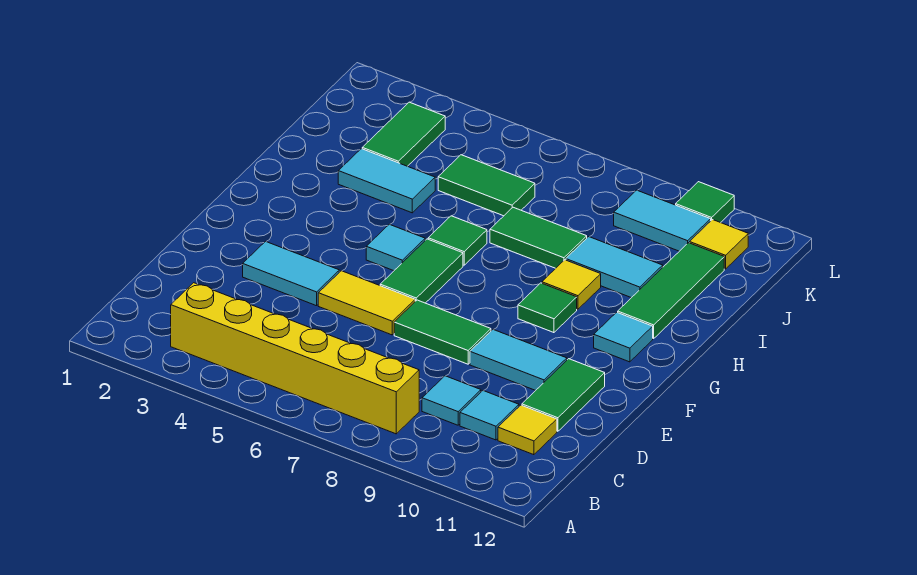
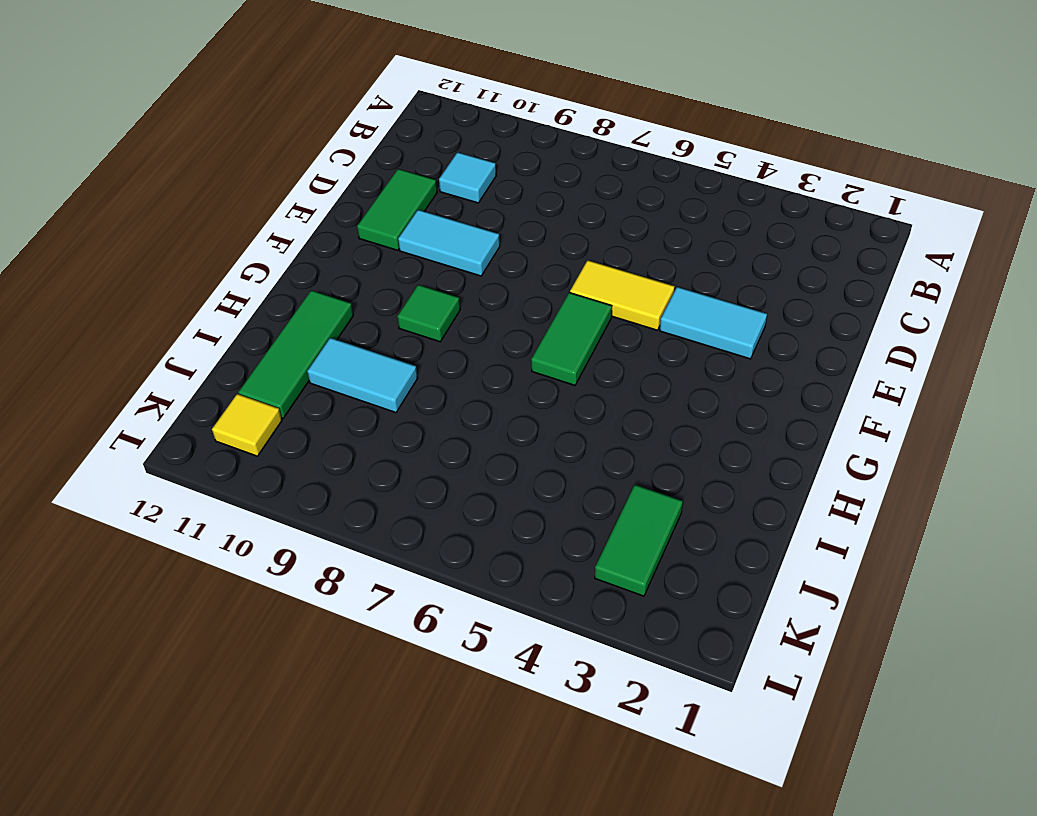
none -> yellow brick B3:B8 level 1
none -> cyan tile C9 level 1
none -> yellow tile C11 level 1

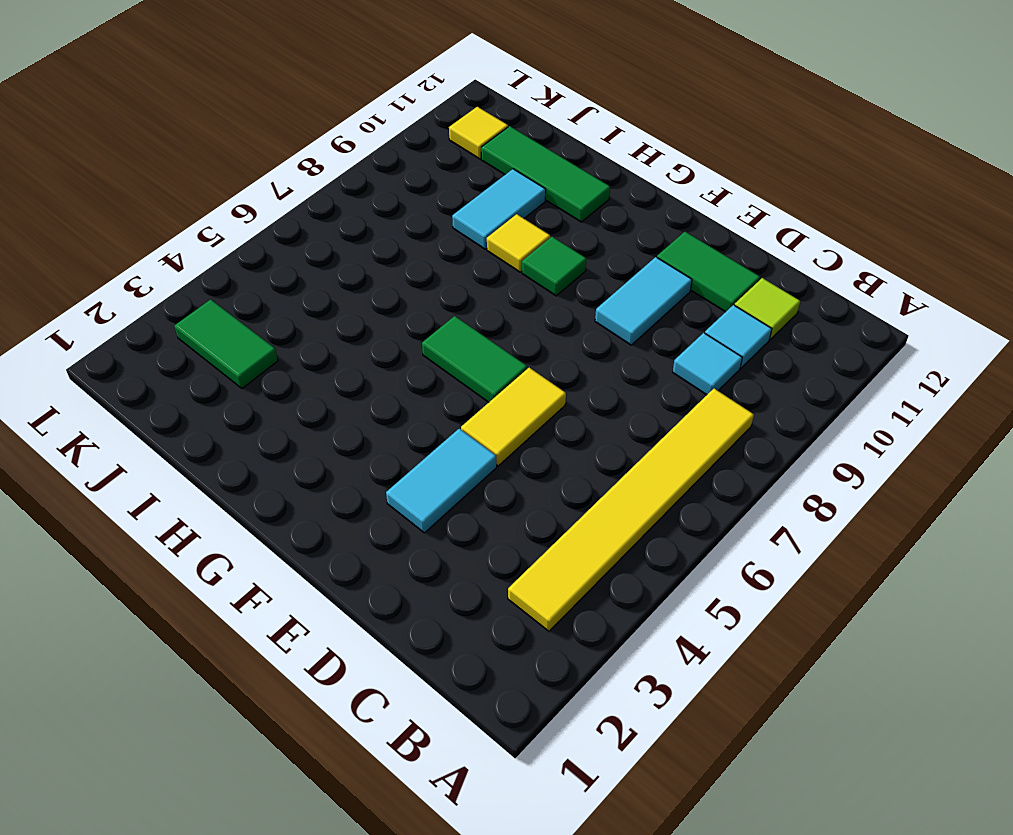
yellow tile B3:B8 level 1 -> yellow brick B3:B8 level 1
lime tile C11 level 1 -> yellow tile C11 level 1
none -> green tile E7:E8 level 1
none -> cyan tile G5 level 1
none -> cyan tile G11 level 1

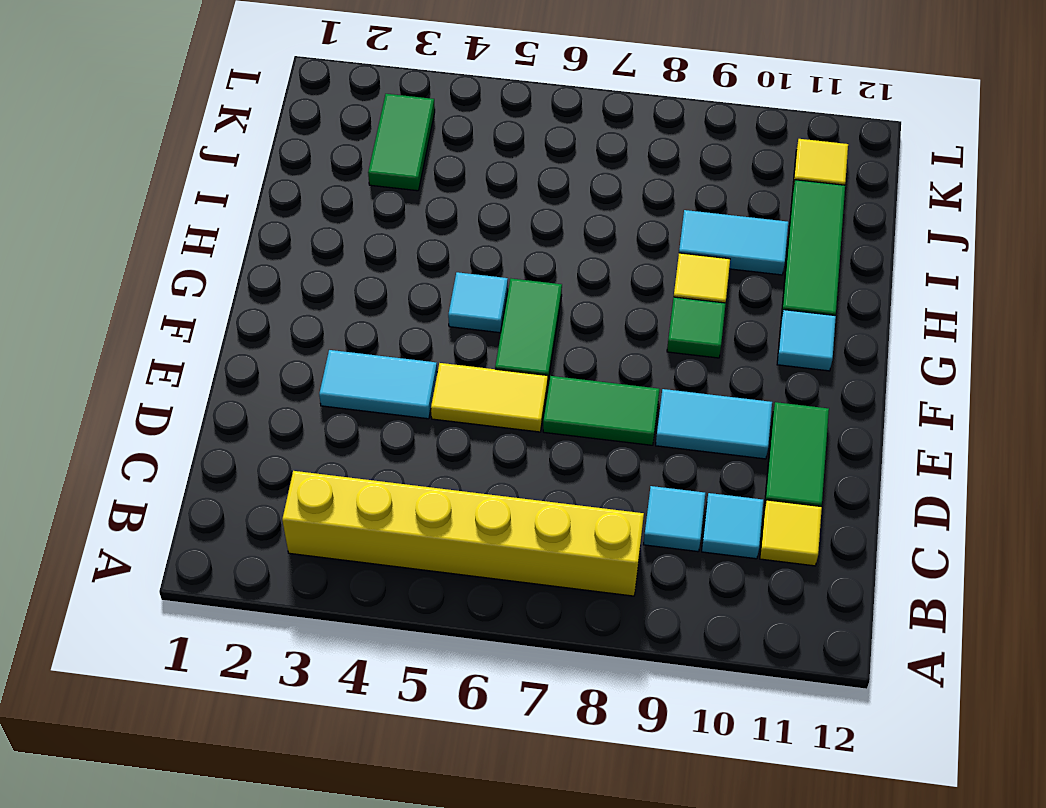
none -> green tile H6 level 1
none -> cyan tile I3:I4 level 1
none -> green tile I7:I8 level 1

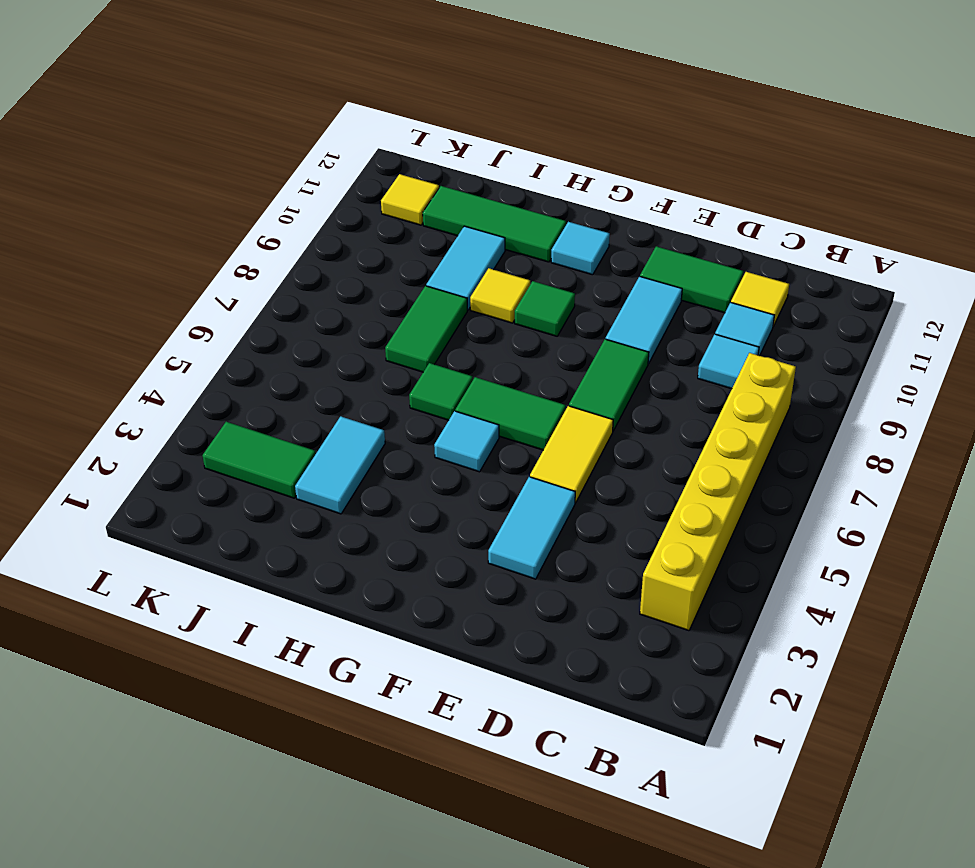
none -> green tile J5:J6 level 1
none -> cyan tile K9:K10 level 1
none -> green tile L10 level 1

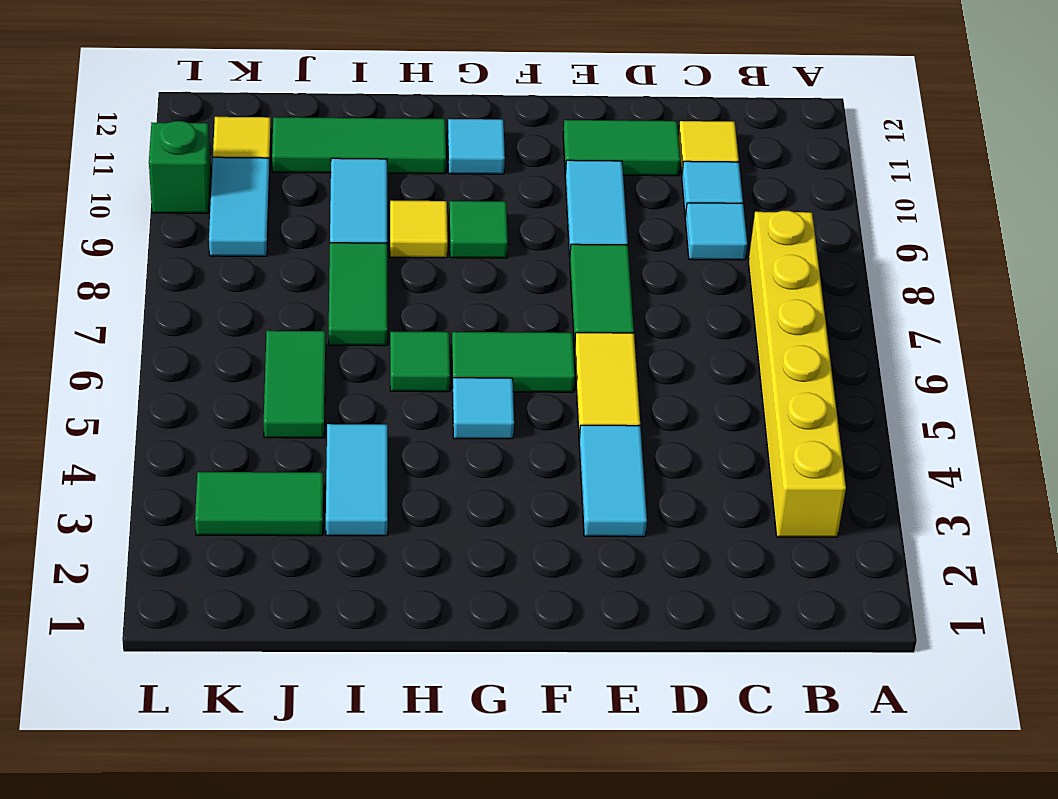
green brick L10 level 1 -> green tile L10 level 1

